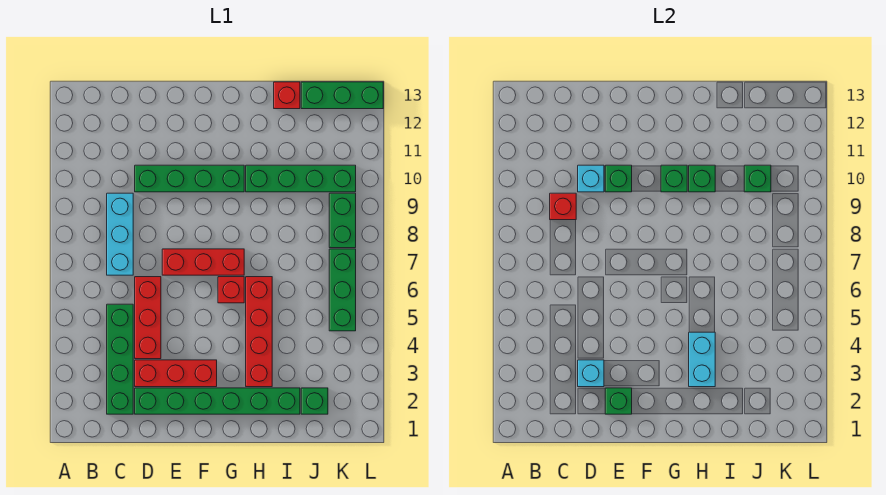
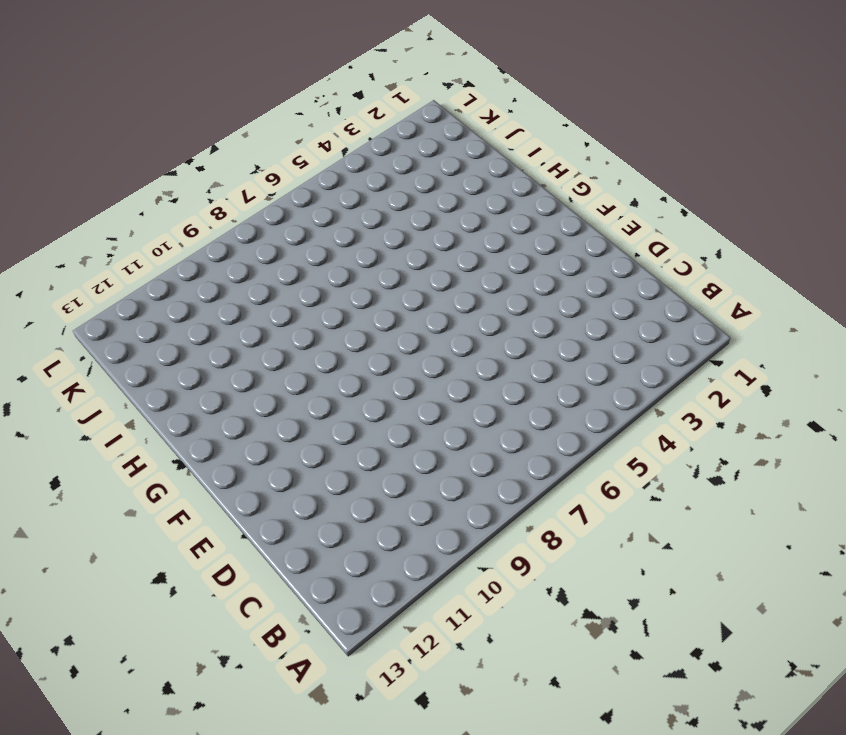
none -> green brick C2:C5 level 1
none -> cyan brick C7:C9 level 1
none -> green brick D2:I2 level 1

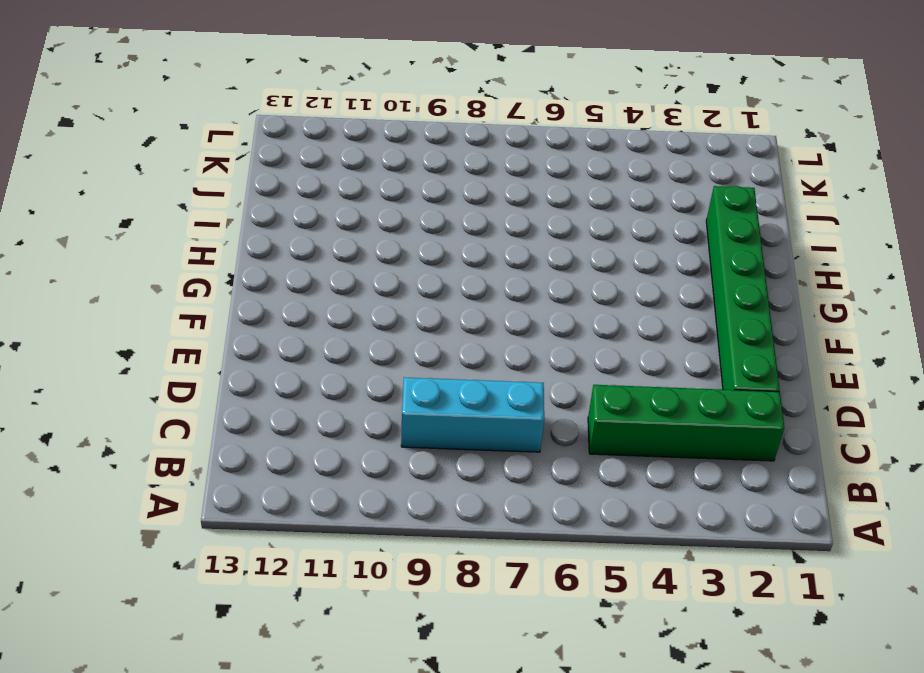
none -> red brick D3:F3 level 1
none -> red brick D4:D6 level 1
none -> green brick D10:G10 level 1

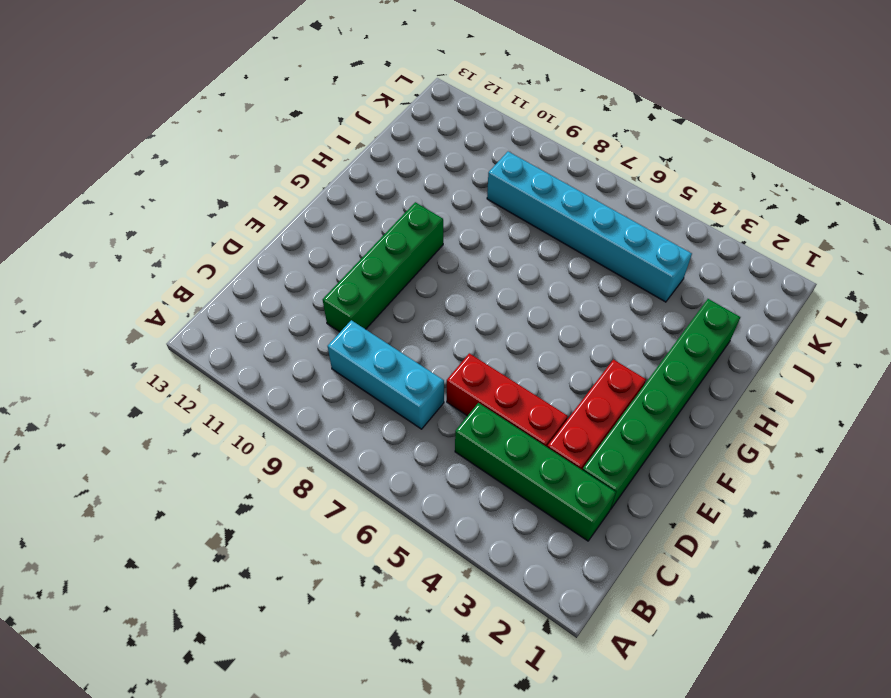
cyan brick J4:J9 level 1 -> none
none -> red brick E7:G7 level 1
none -> red brick G6 level 1
none -> red brick H3:H6 level 1

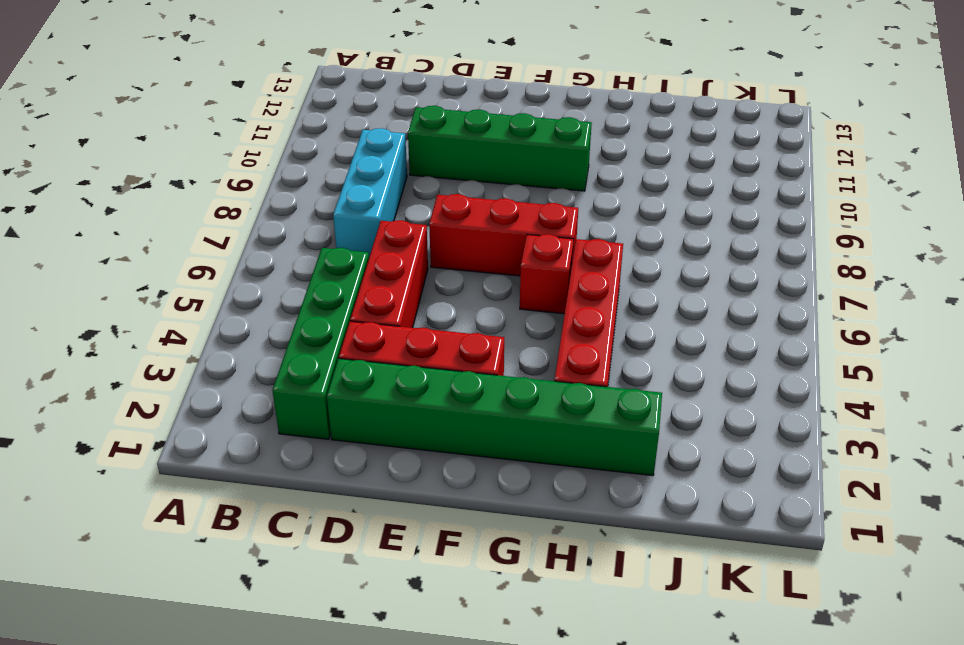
none -> green brick H10:K10 level 1
none -> red brick I13 level 1
none -> green brick J2 level 1

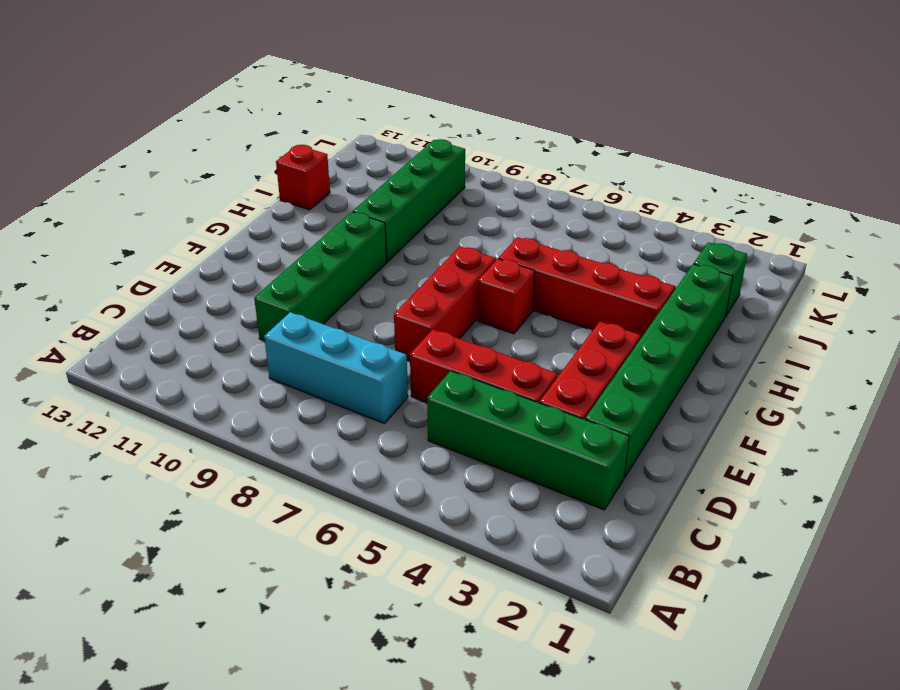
none -> green brick J13:L13 level 1
none -> green brick K5:K7 level 1
none -> green brick K8:K9 level 1

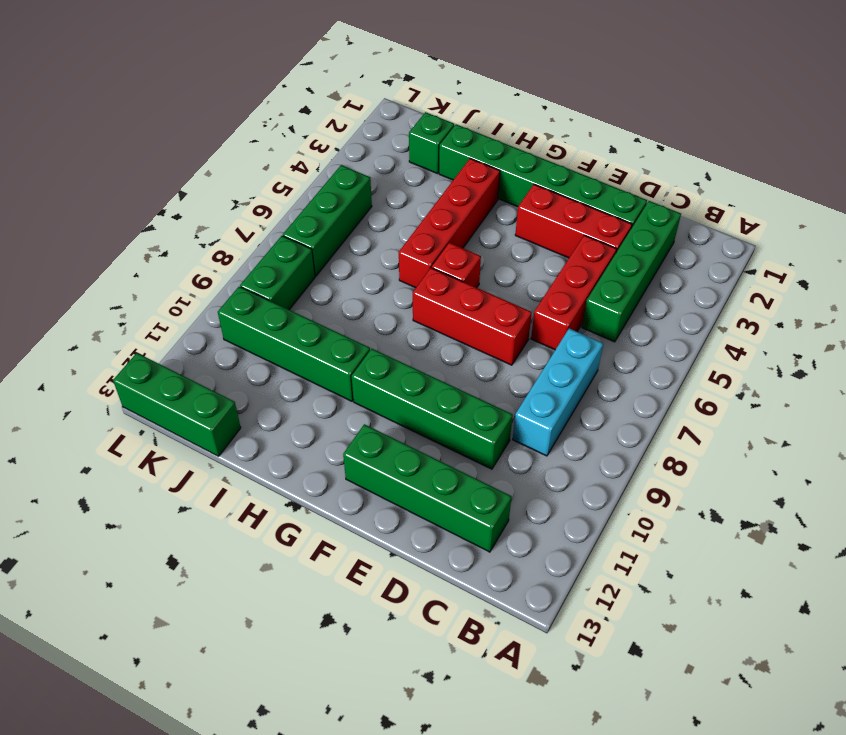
green brick C12:F12 level 1 -> none
none -> red brick I13 level 1
none -> red brick C9 level 2
none -> cyan brick D3 level 2

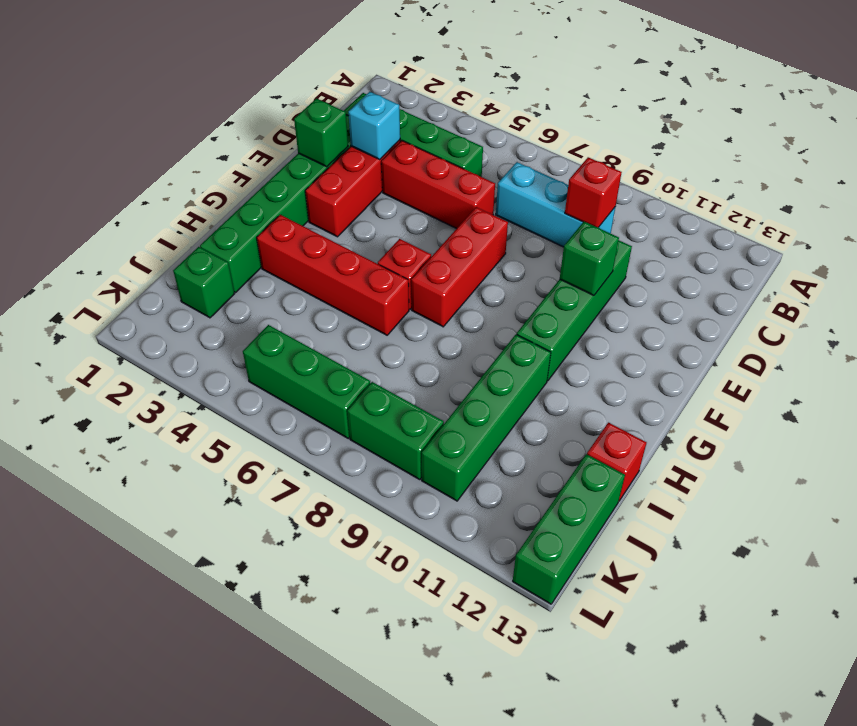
none -> cyan brick D10 level 2
none -> green brick G10 level 2
none -> cyan brick H3:H4 level 2

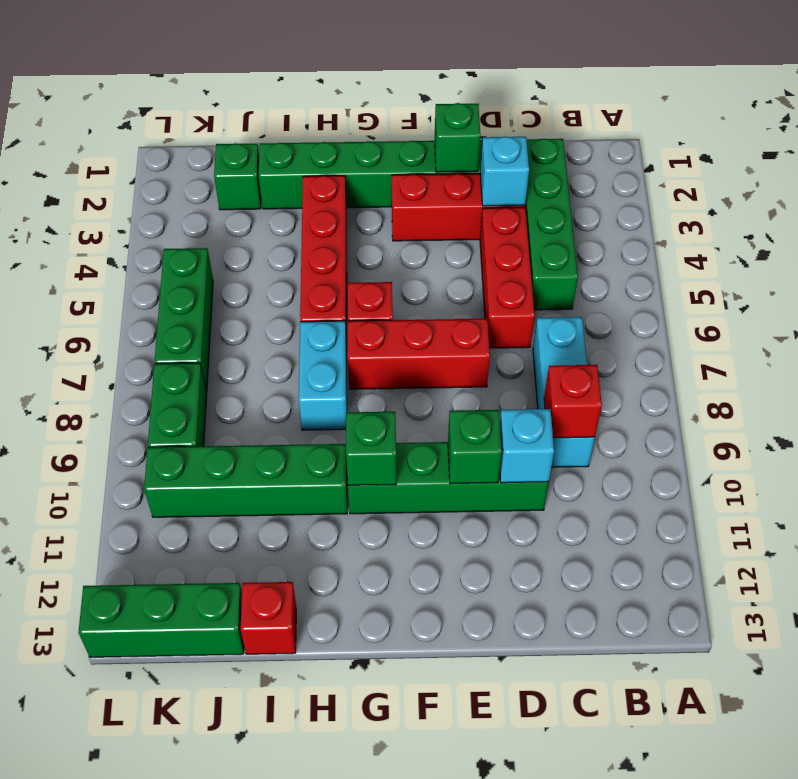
cyan brick H7:H8 level 1 -> cyan brick H3:H4 level 2
none -> green brick H10 level 2
none -> green brick J10 level 2

